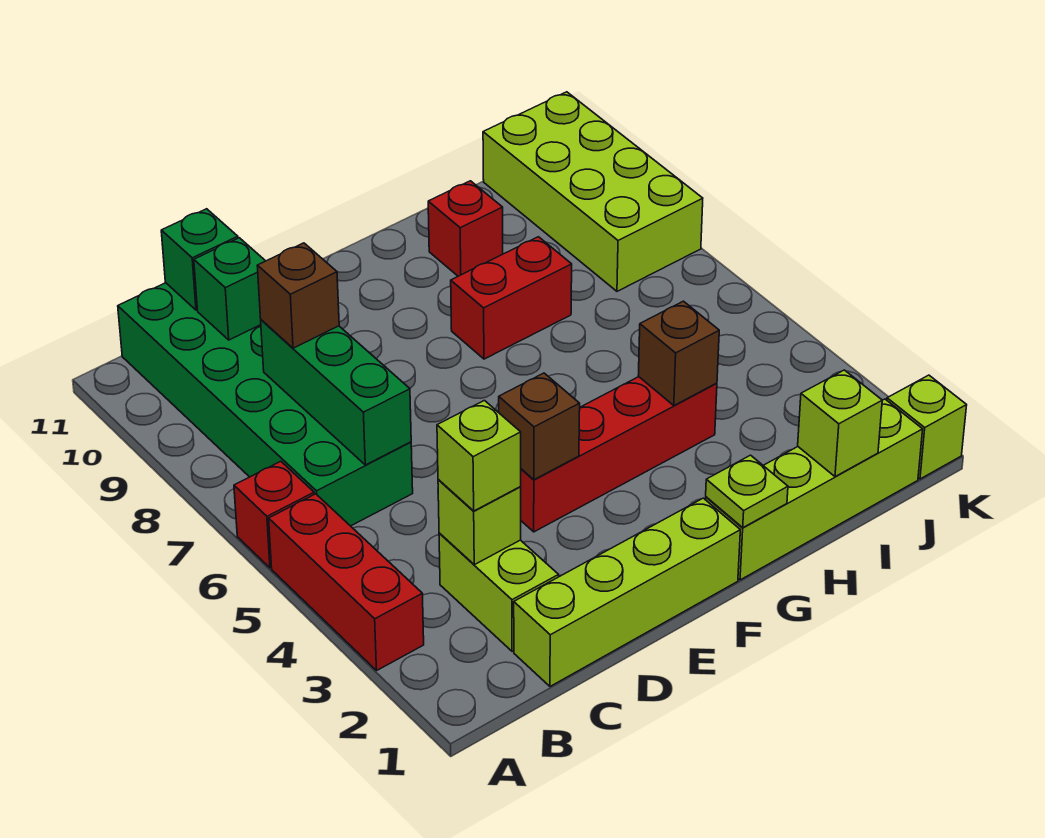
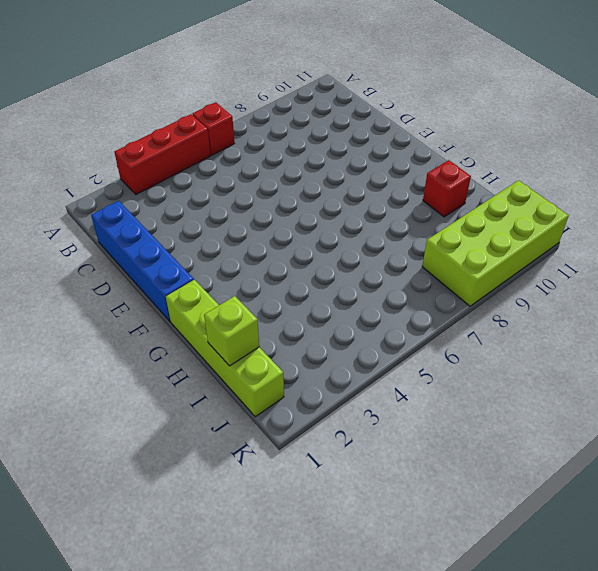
blue brick C1:F1 level 1 -> lime brick C1:F1 level 1
none -> green brick B6:C11 level 1
none -> lime brick C2:C3 level 1
none -> red brick E4:H4 level 1

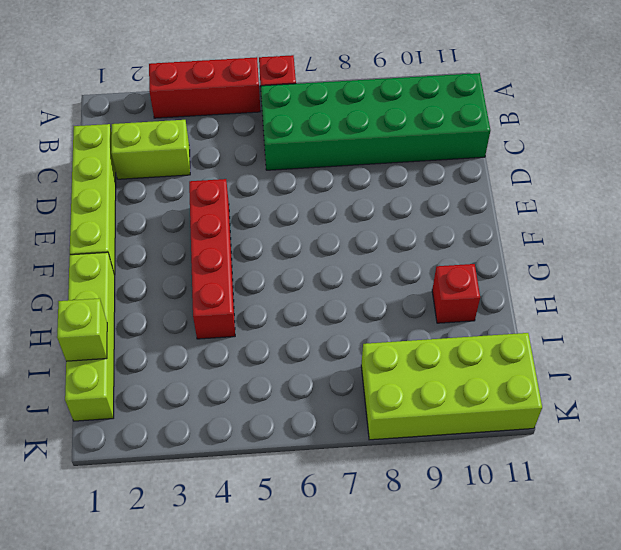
none -> red brick G8:H8 level 1
none -> lime brick K1 level 1
none -> lime brick C3 level 2

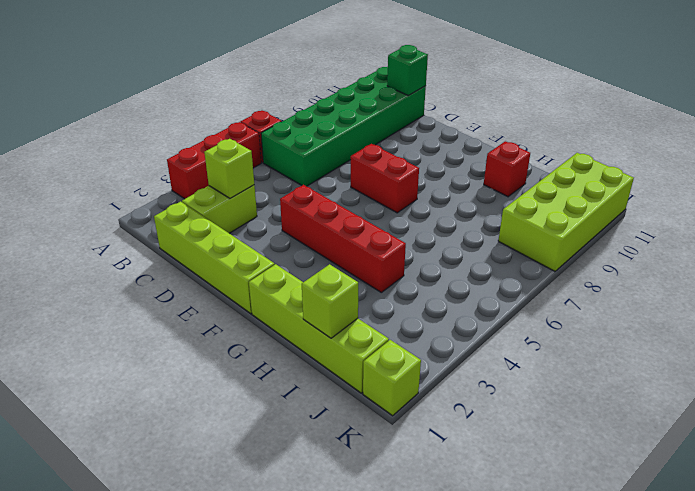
red brick E7:F7 level 1 -> red brick G8:H8 level 1
none -> green brick C6:C8 level 2
none -> green brick C10 level 2
none -> brown brick E4 level 2

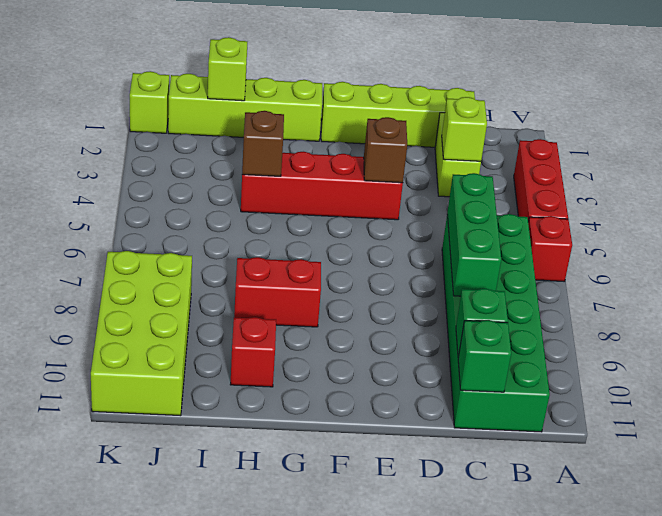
none -> lime plate G1 level 2
none -> lime brick C3 level 3
none -> brown brick C8 level 3

